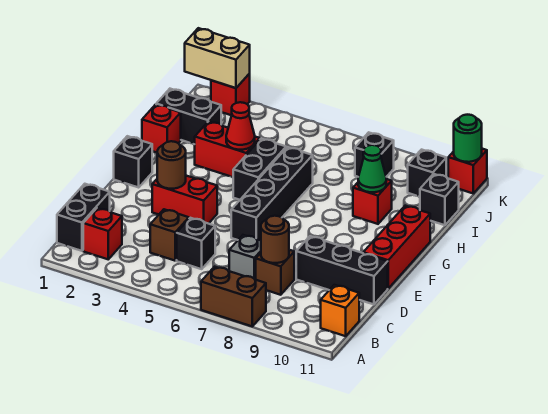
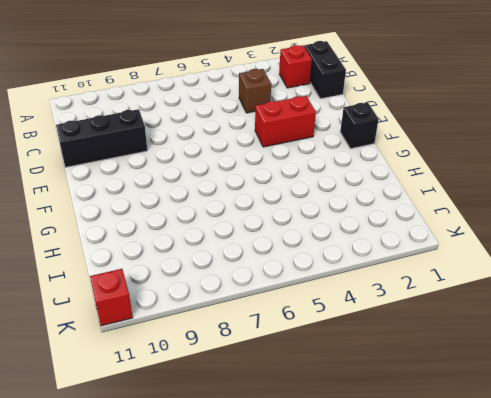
none -> brown brick A7:A8 level 1
none -> orange brick B11 level 1
none -> black brick C5 level 1

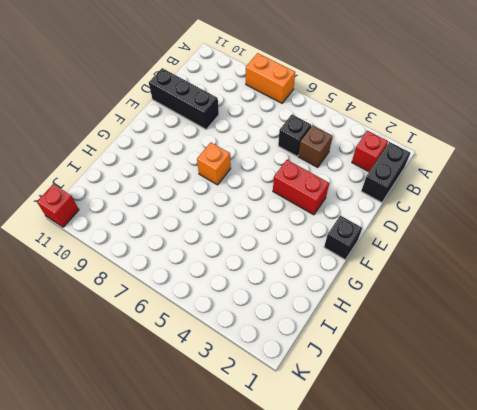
orange brick A7:A8 level 1 -> brown brick A7:A8 level 1
orange brick F7 level 1 -> orange brick B11 level 1
none -> grey brick C7 level 1
none -> brown brick C8 level 1
none -> black brick E6:H6 level 1

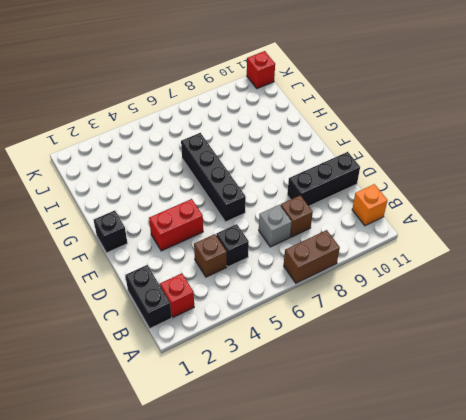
none -> red brick E11:G11 level 1
none -> black brick G5:H5 level 1
none -> red brick H1 level 1

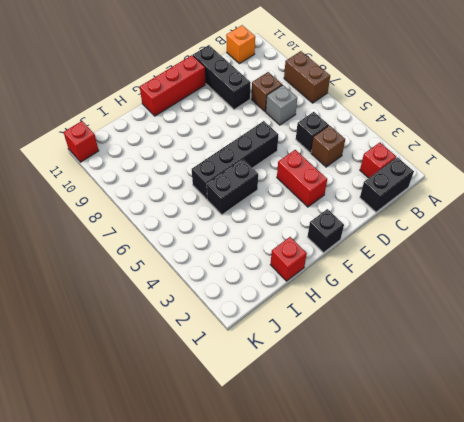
none -> red brick H3:H4 level 1
none -> red brick H9 level 1
none -> black brick I1:I2 level 1

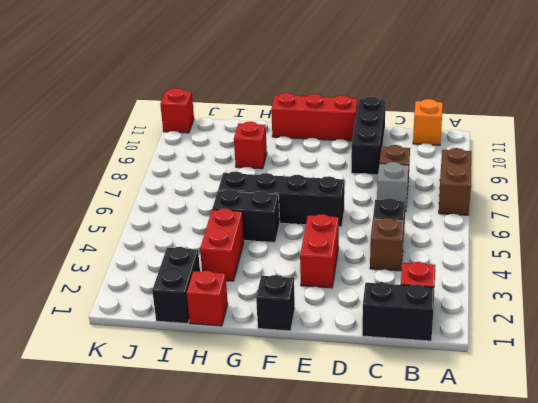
none -> black brick I11 level 1
none -> black brick J8 level 1
none -> black brick J10 level 1

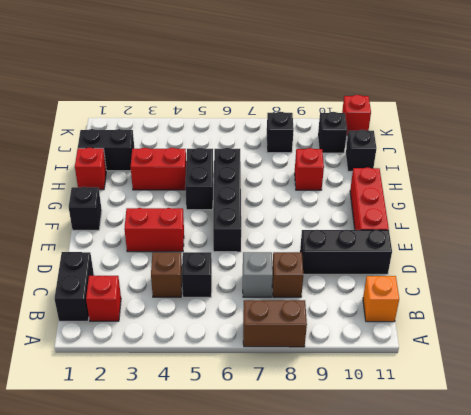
none -> red brick K2 level 1
none -> brown round brick C8 level 2
none -> brown round brick E3 level 2

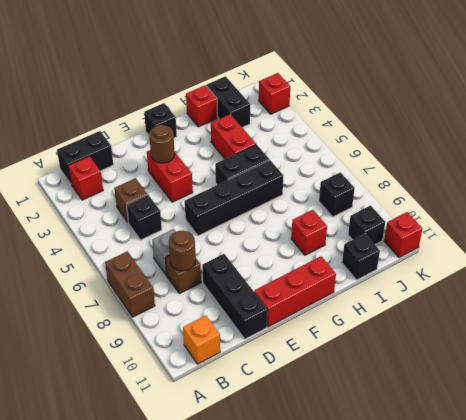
none -> red cone H4 level 2
none -> green cone H9 level 2
none -> tan brick K1:K2 level 2

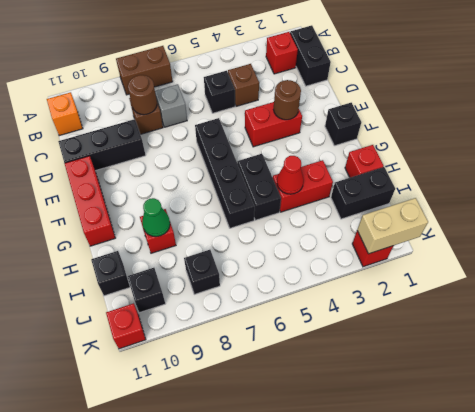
none -> green round brick K11 level 2

